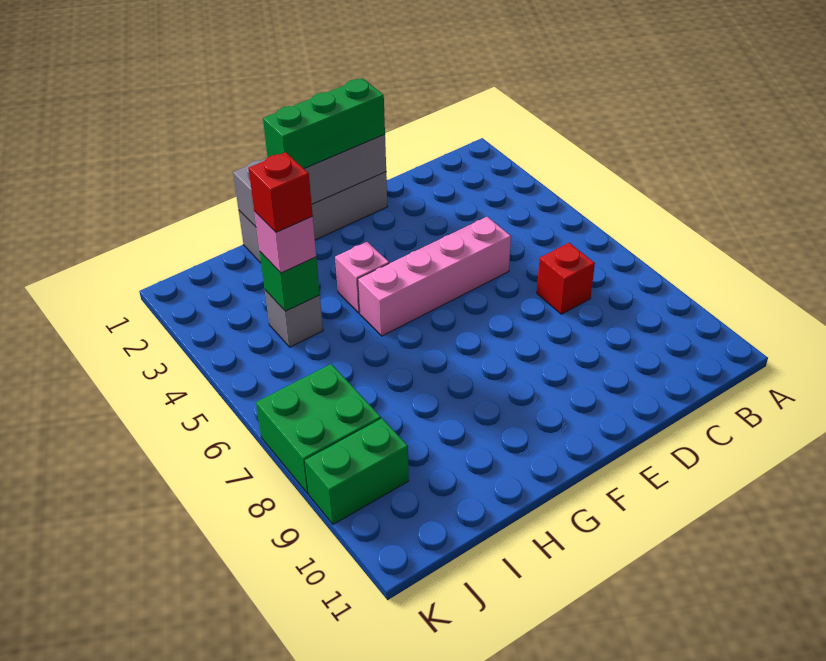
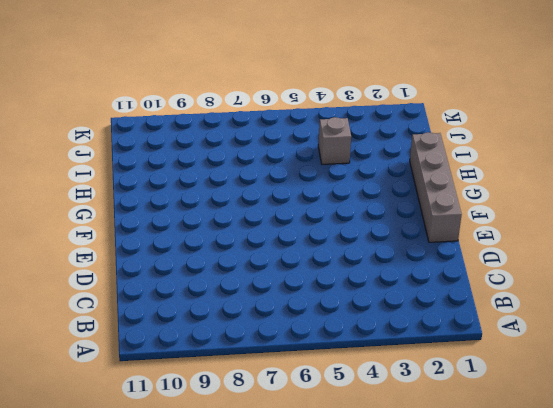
none -> red brick C7 level 1
none -> pink brick D5:G5 level 1
none -> pink brick G4 level 1

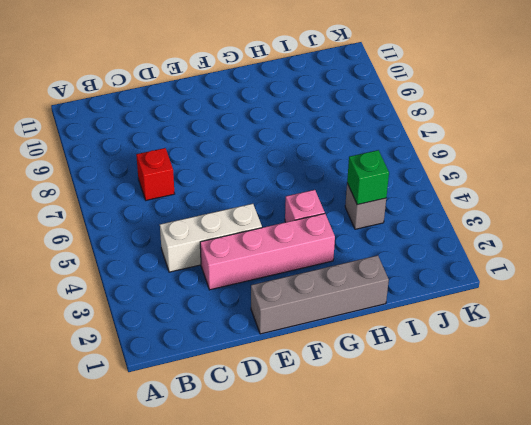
white brick C4:E4 level 1 -> none
pink brick D3:G3 level 1 -> pink brick D5:G5 level 1
none -> green brick J7:K8 level 1
none -> green brick J9:K9 level 1
none -> grey brick E1:H1 level 2

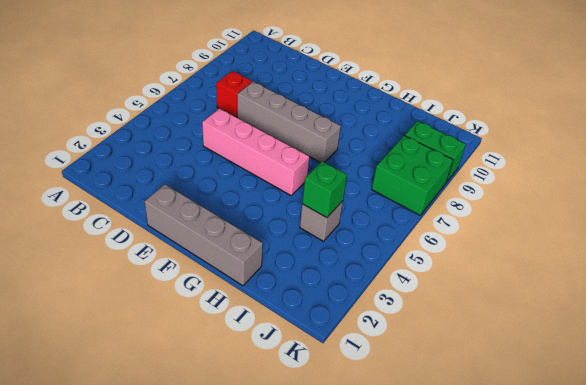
grey brick D7:G7 level 1 -> grey brick E1:H1 level 2
none -> pink brick G4 level 1
none -> green brick E1:G1 level 3
none -> pink brick I4 level 3

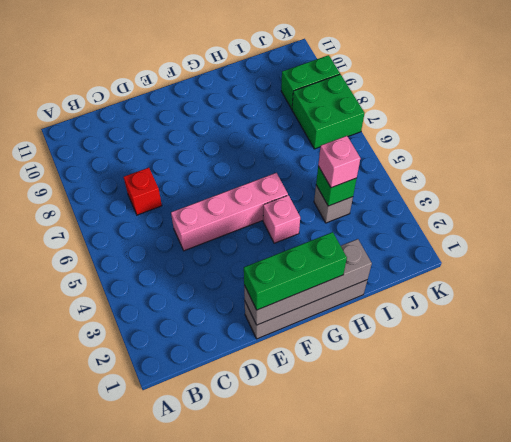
none -> red brick I4 level 4

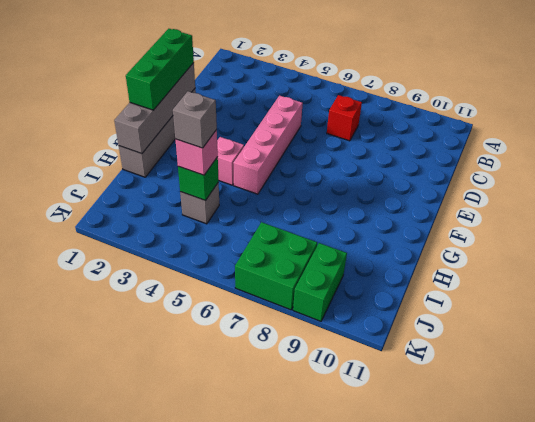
grey brick I4 level 4 -> red brick I4 level 4

